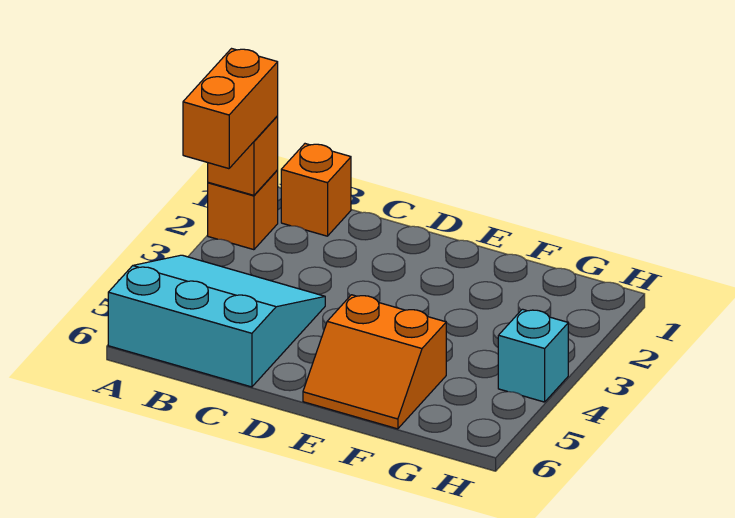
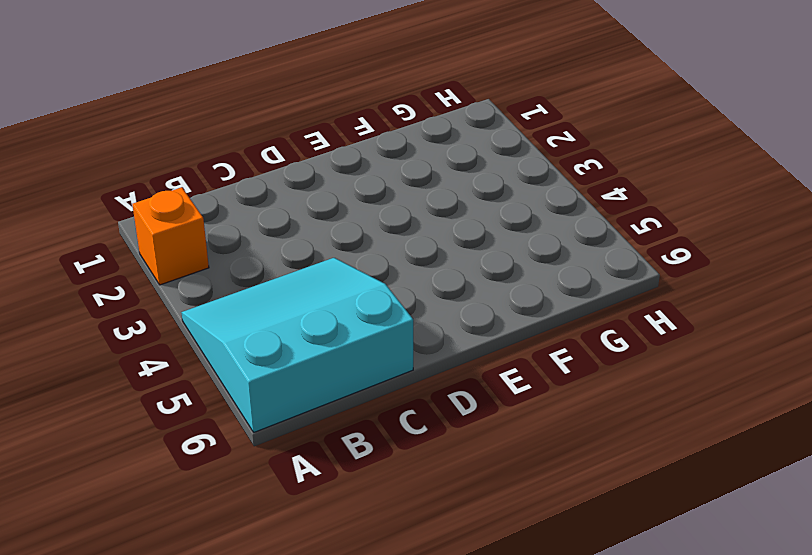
none -> orange brick B1 level 1
none -> orange slope E5:F6 level 1 top 5

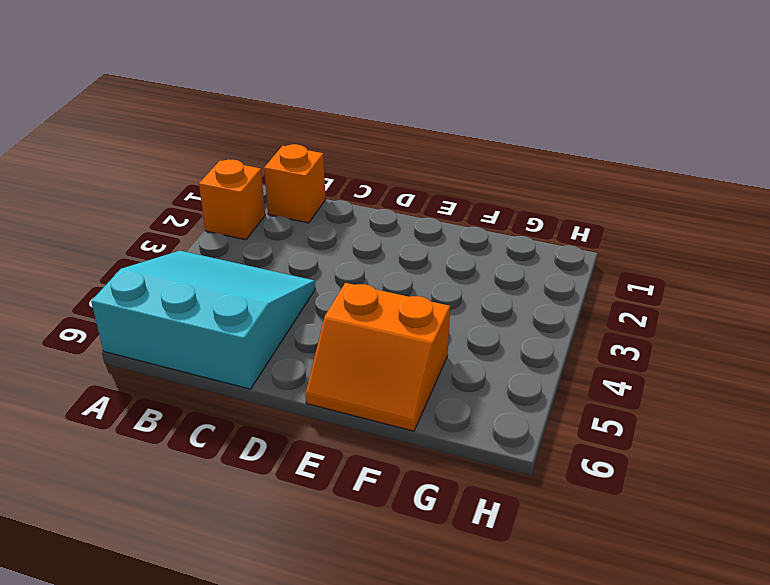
none -> cyan brick H4 level 1
none -> orange brick A2 level 2

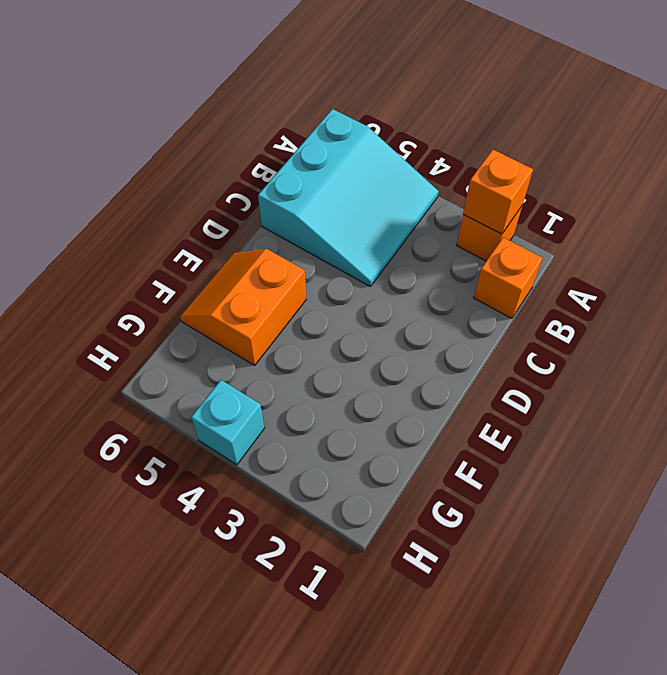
none -> orange brick A2:A3 level 3

